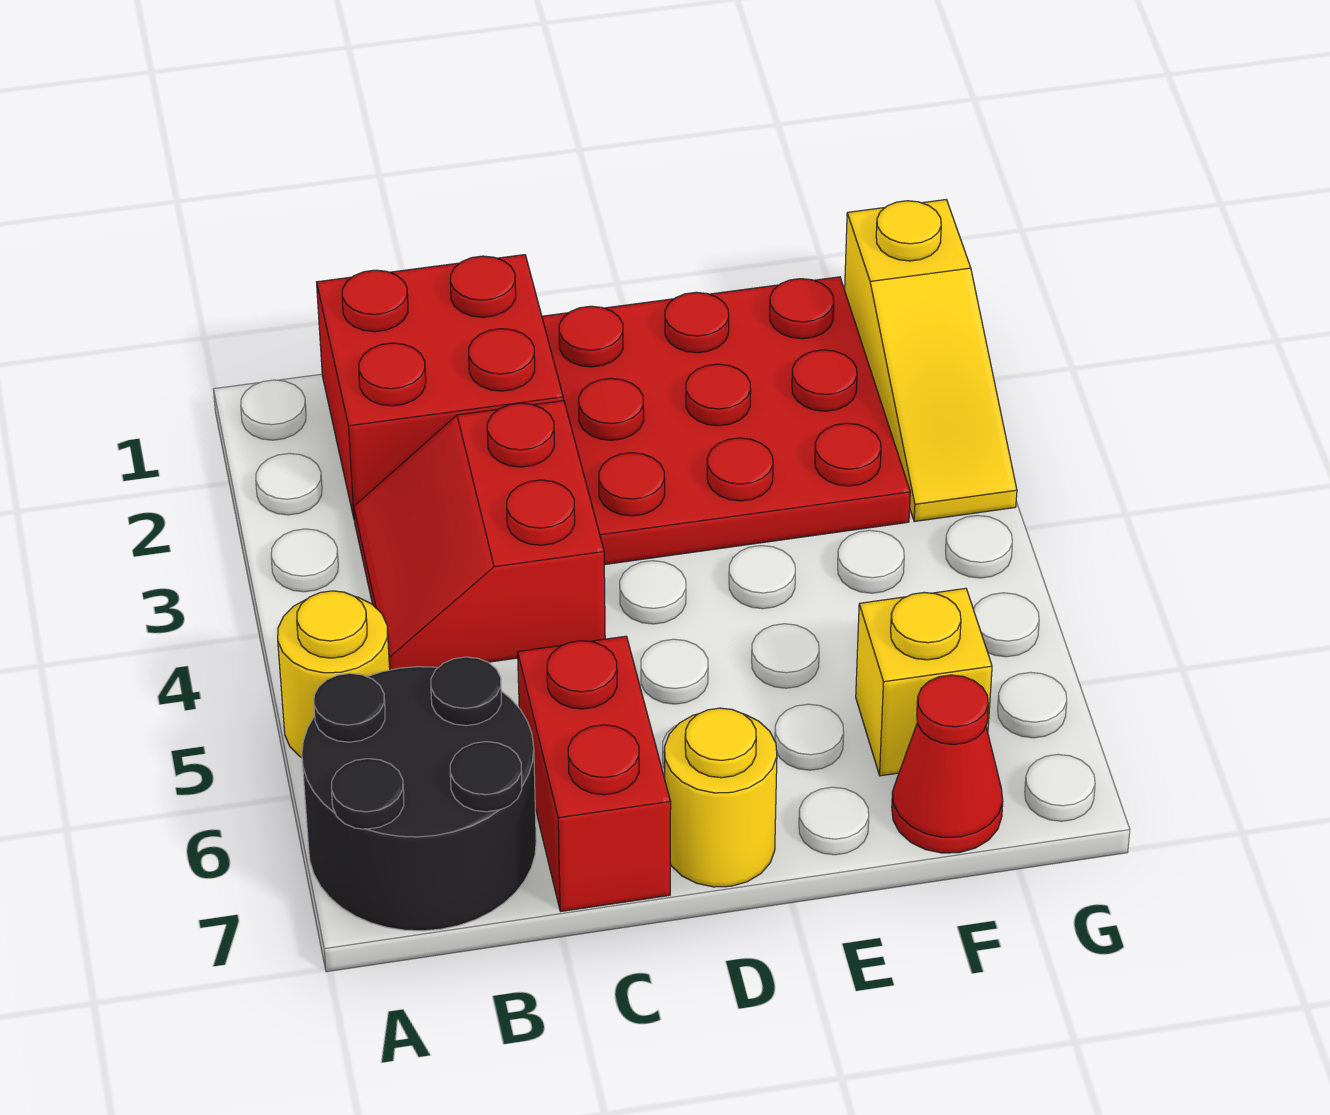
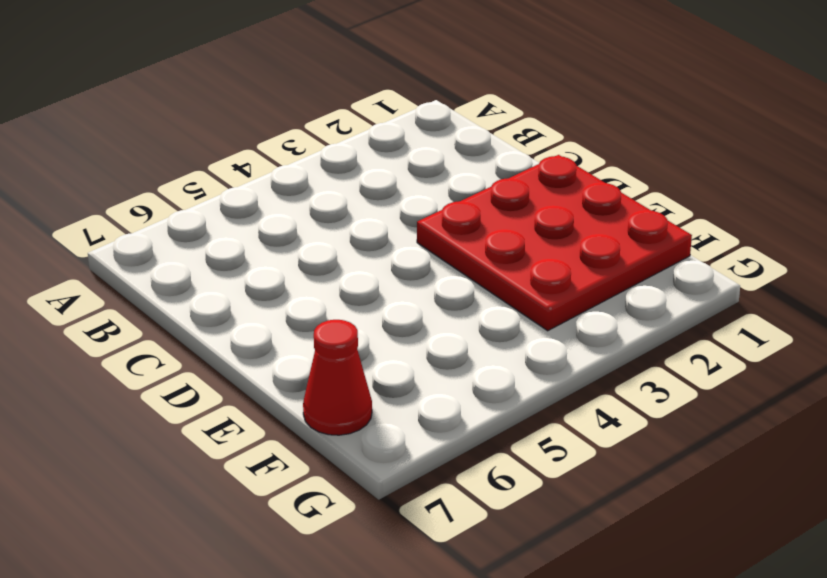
none -> yellow round brick A5 level 1
none -> black round brick A6:B7 level 1

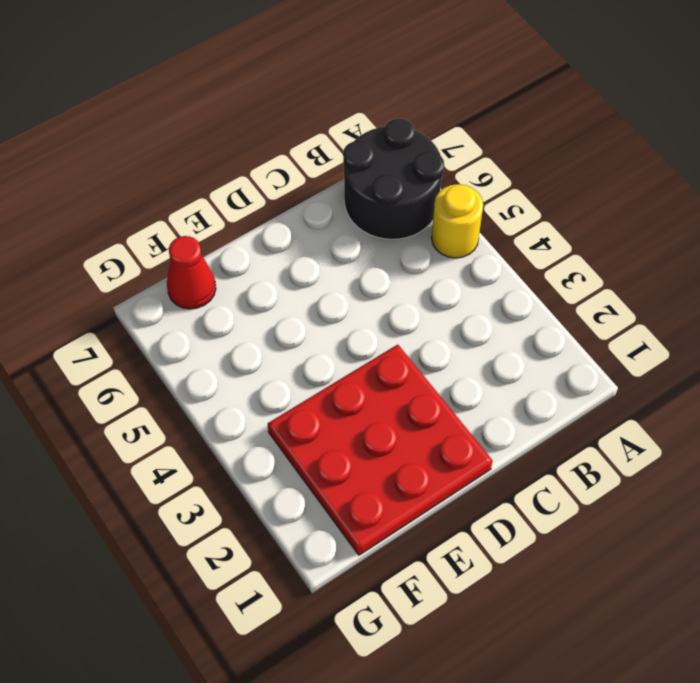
none -> red brick B1:C2 level 1
none -> red slope B3:C4 level 1 top C

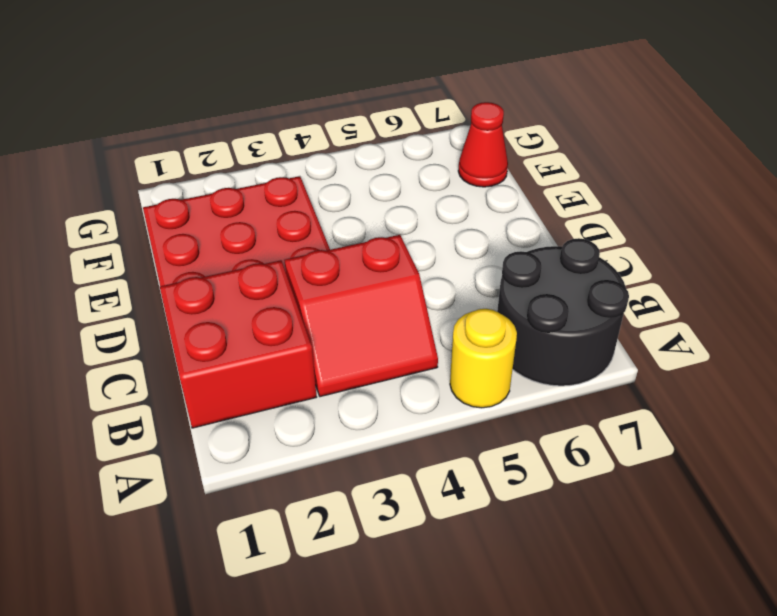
none -> red brick C6:C7 level 1
none -> yellow round brick D7 level 1

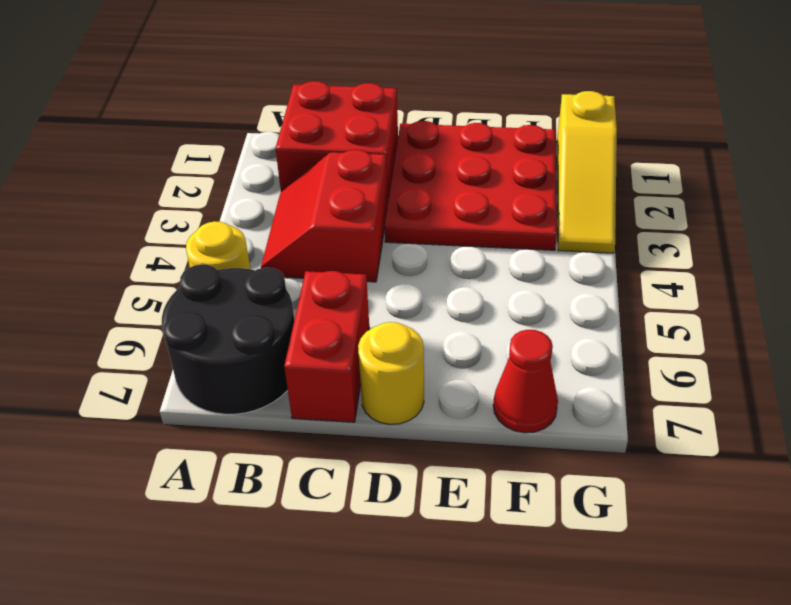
none -> yellow brick F6 level 1

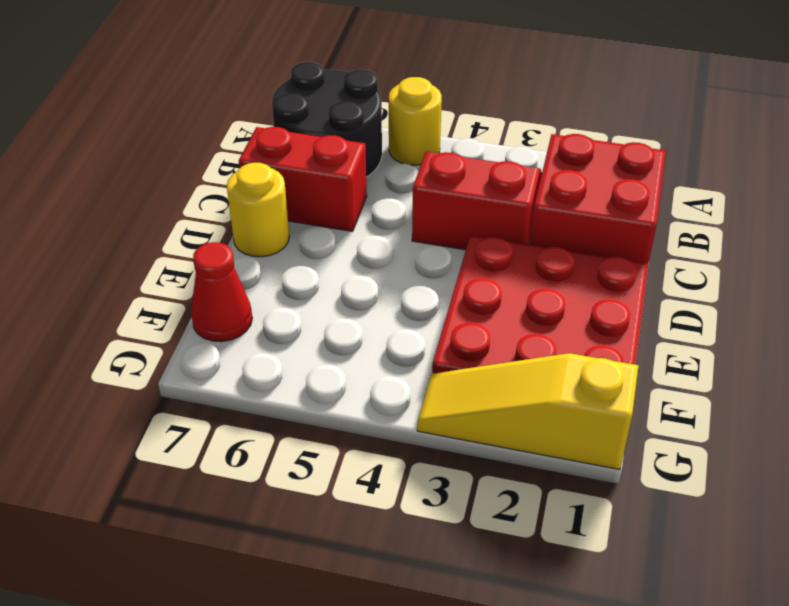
none -> yellow brick F6 level 1

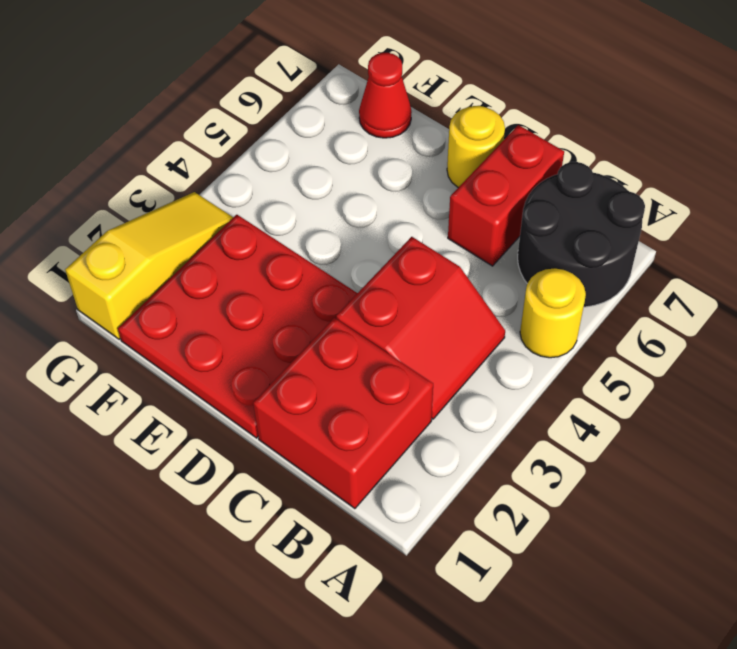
none -> yellow brick F6 level 1

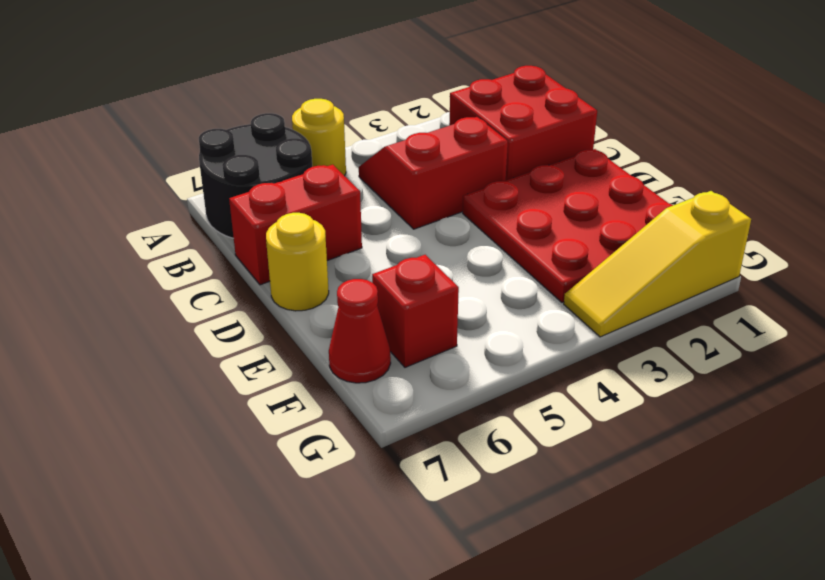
red brick F6 level 1 -> yellow brick F6 level 1

